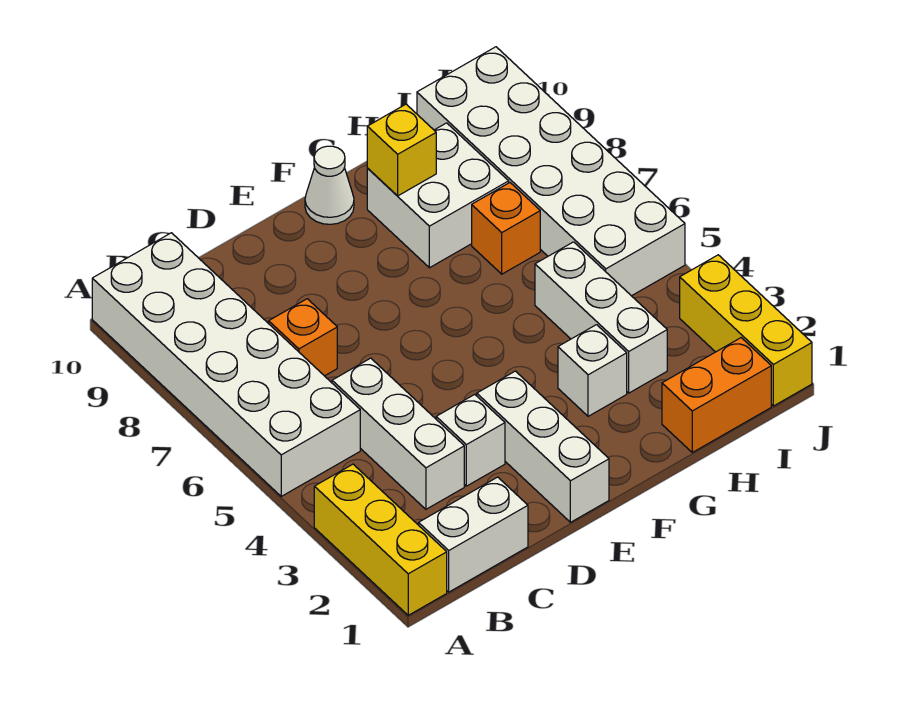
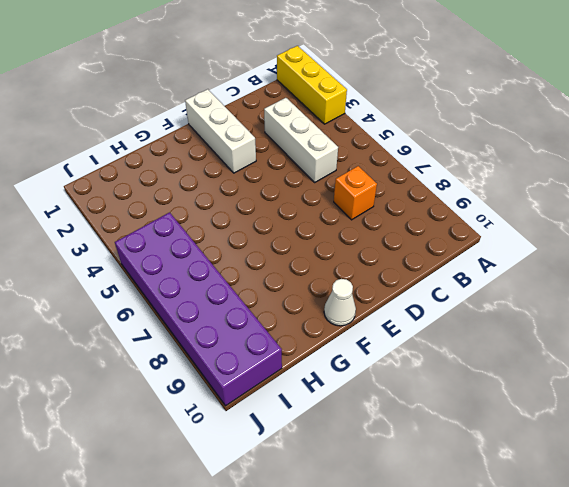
purple brick I5:J10 level 1 -> white brick I5:J10 level 1
none -> white brick A5:B10 level 1
none -> white brick B1:C1 level 1
none -> white brick D3 level 1

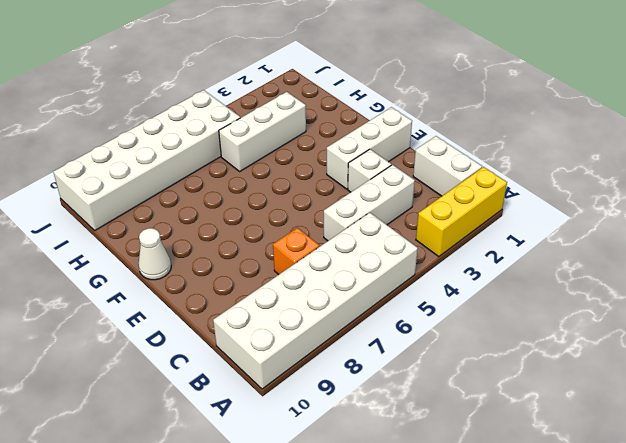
none -> white brick G3 level 1
none -> white brick G8:H9 level 1
none -> orange brick H1:I1 level 1

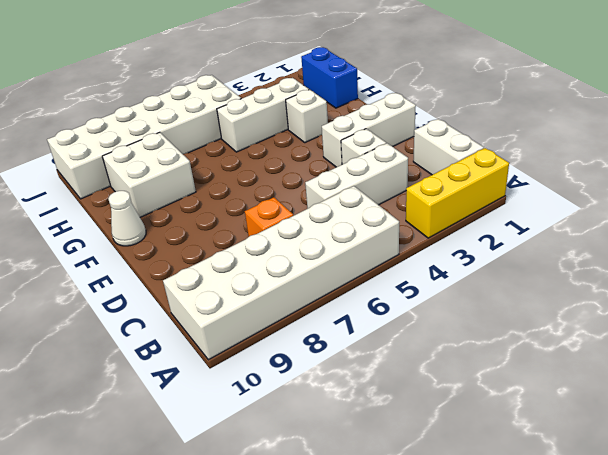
blue brick H1:I1 level 1 -> orange brick H1:I1 level 1
none -> orange brick H7 level 1
none -> yellow brick J1:J3 level 1
none -> yellow brick G9 level 2

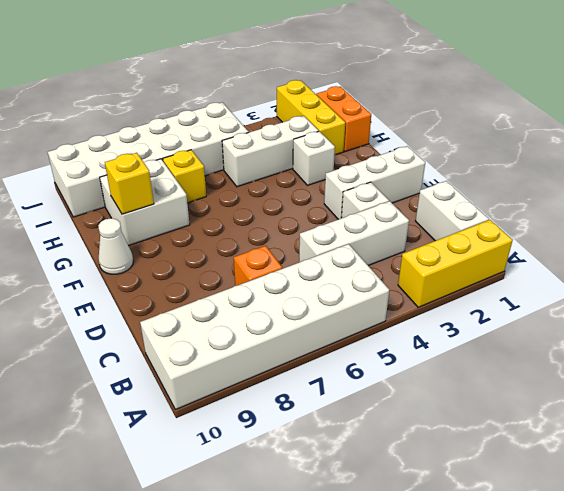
yellow brick H2:J2 level 1 -> yellow brick J1:J3 level 1
yellow brick H7 level 1 -> orange brick H7 level 1

